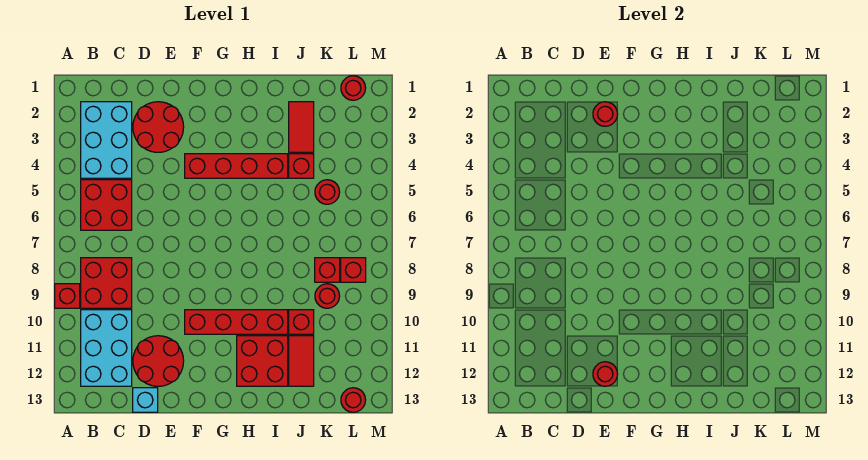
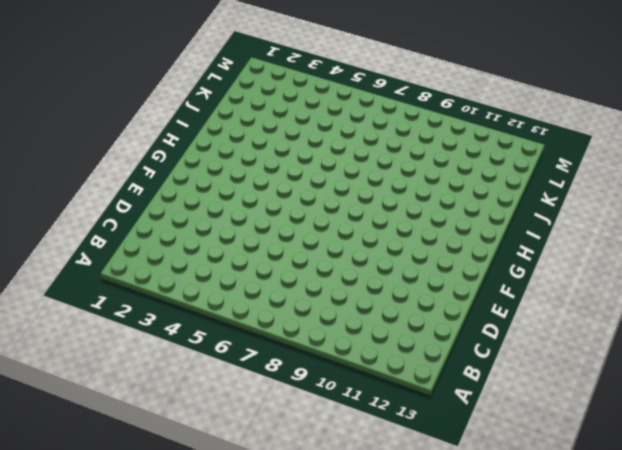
none -> red brick A9 level 1
none -> cyan brick B2:C4 level 1
none -> red brick B5:C6 level 1

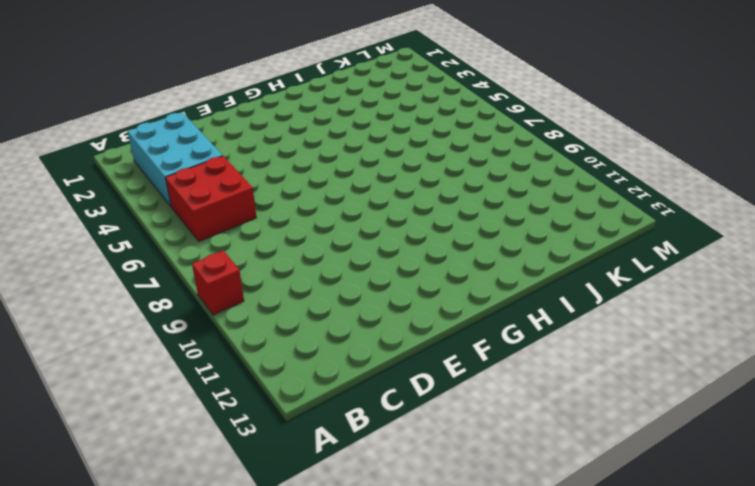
none -> red brick B8:C9 level 1
none -> cyan brick B10:C12 level 1
none -> red round brick D2:E3 level 1

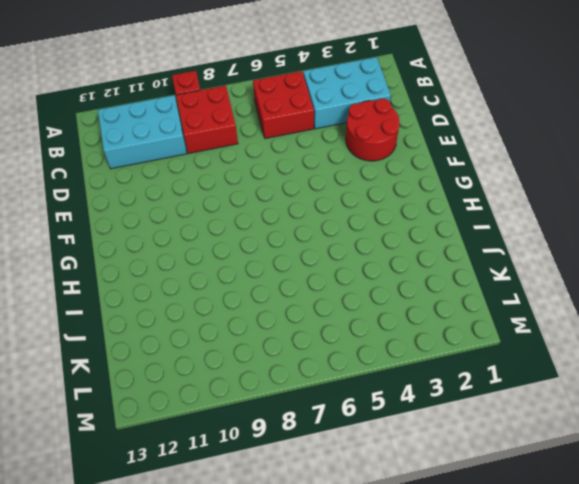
none -> red round brick D11:E12 level 1
none -> cyan brick D13 level 1
none -> red brick F4:I4 level 1

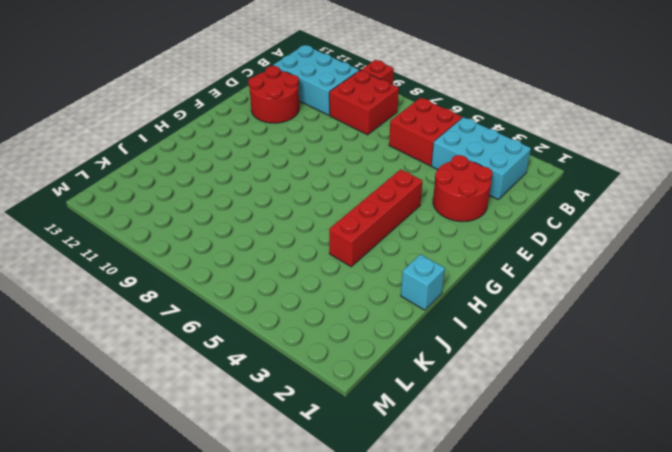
cyan brick I1 level 1 -> cyan brick D13 level 1
none -> red brick F10:I10 level 1
none -> red brick H11:I12 level 1
none -> red tile J2:J3 level 1

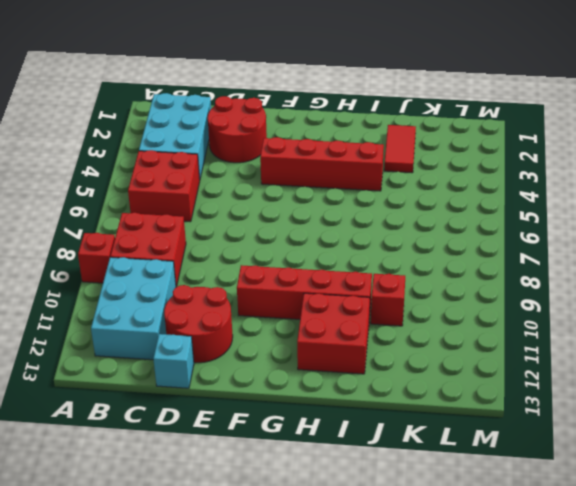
none -> red brick J4 level 1
none -> red tile J11:J12 level 1
none -> red round brick K5 level 1

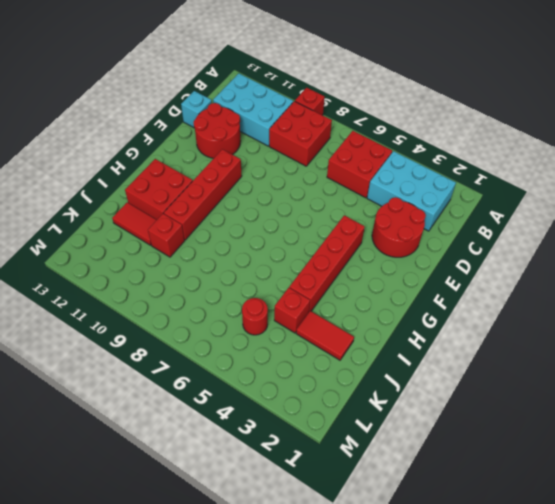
none -> red brick K8 level 1
none -> red round brick K9 level 1
none -> red round brick L1 level 1

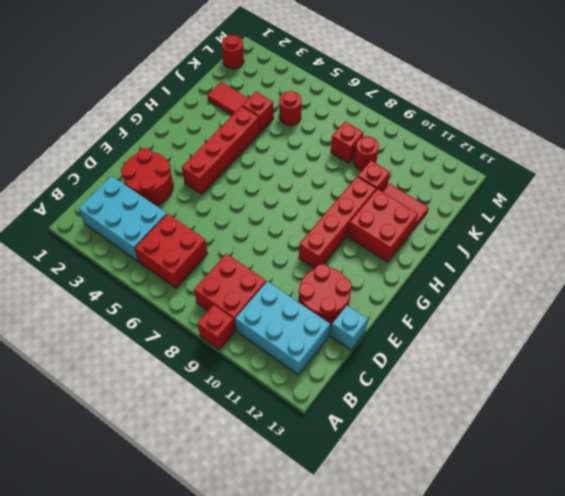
none -> red brick L8 level 1
none -> red round brick L13 level 1
none -> red round brick E2 level 2

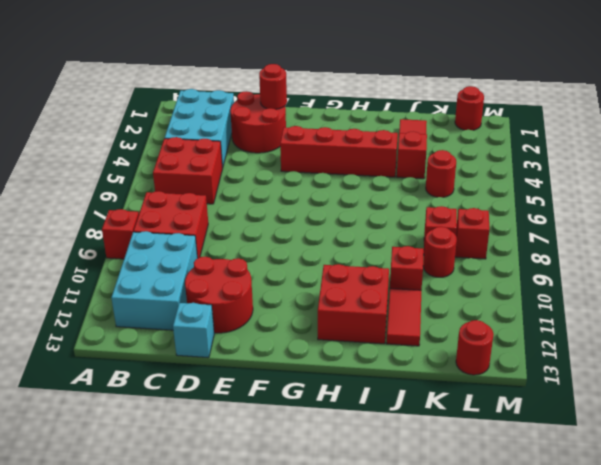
none -> red brick F10:I10 level 1
none -> red round brick E12 level 2

